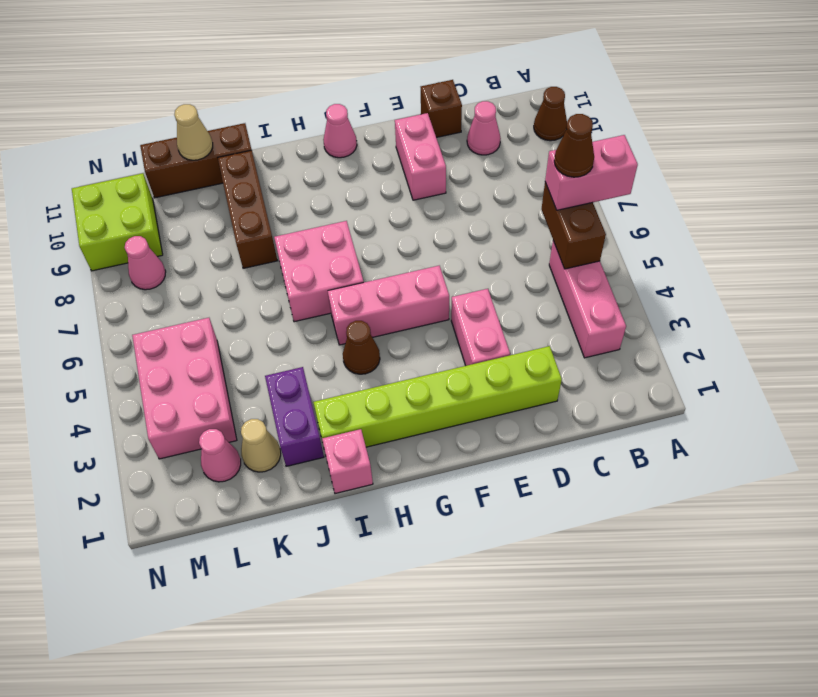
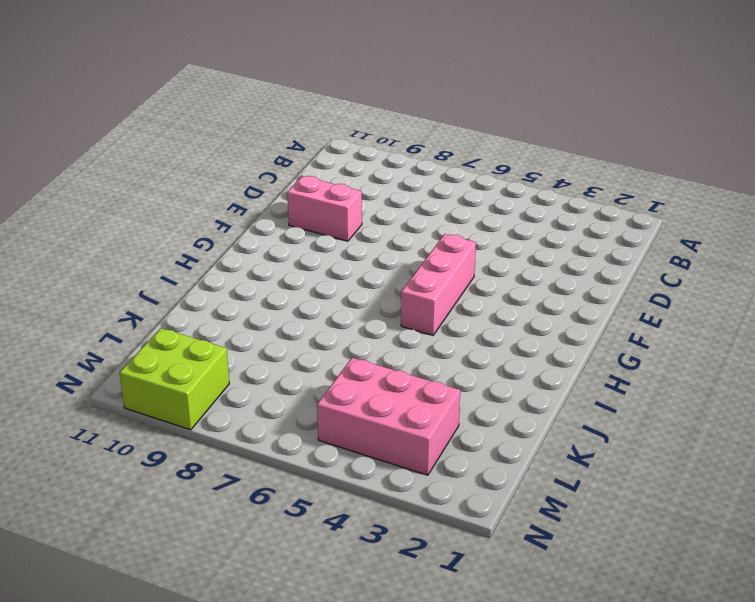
none -> brown cone A10 level 1
none -> pink brick B3:B5 level 1
none -> pink cone C10 level 1

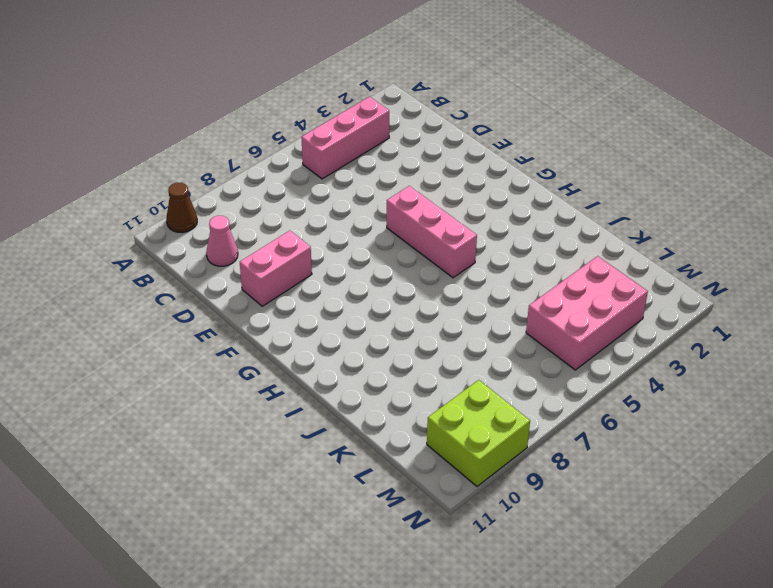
none -> lime brick D2:I2 level 1
none -> brown brick D11 level 1
none -> pink brick E3:E4 level 1

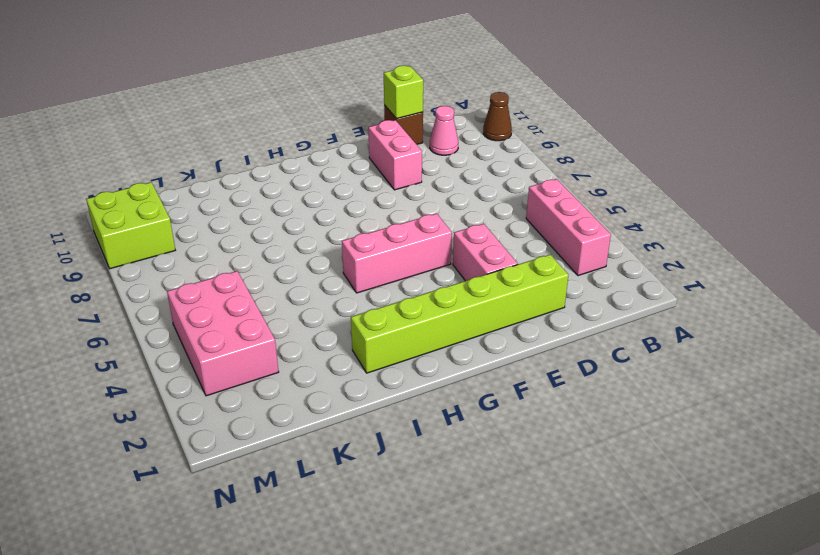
lime brick D11 level 2 -> none
none -> pink cone G11 level 1
none -> brown cone H4 level 1
none -> pink brick H6:I7 level 1

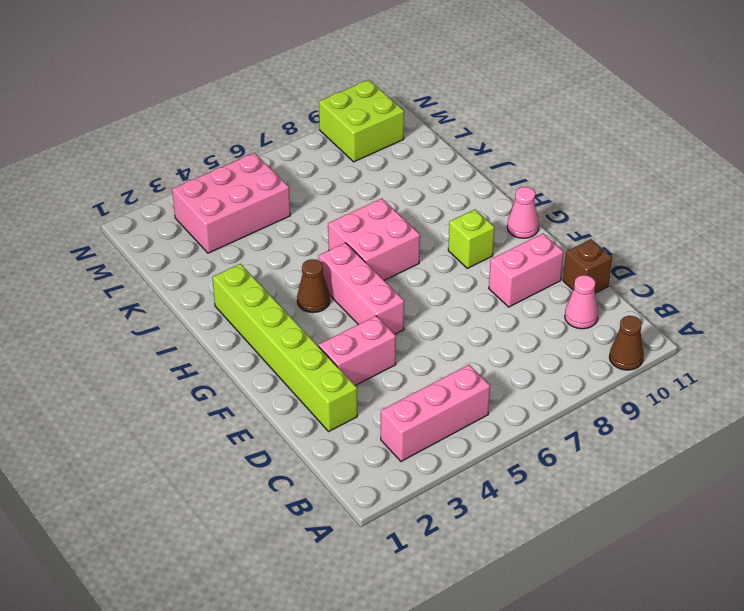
lime brick G9 level 1 -> none
none -> pink brick I1 level 1
none -> purple brick J2:J3 level 1
none -> brown brick J8:J10 level 1

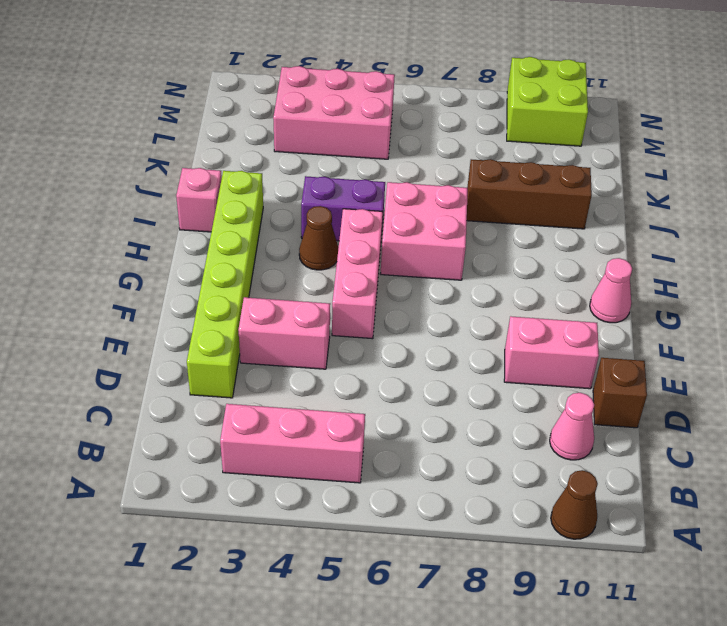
purple brick I4:I5 level 1 -> purple brick J2:J3 level 1
none -> brown brick J11:L11 level 1
none -> tan cone K2 level 1
none -> pink cone L2 level 1

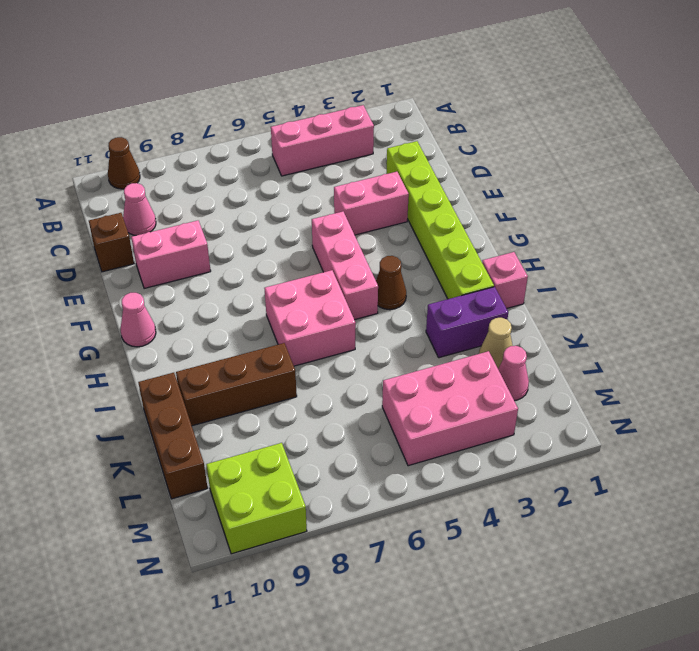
none -> pink cone M8 level 1
none -> brown brick B5:B6 level 2
none -> tan cone K11 level 2

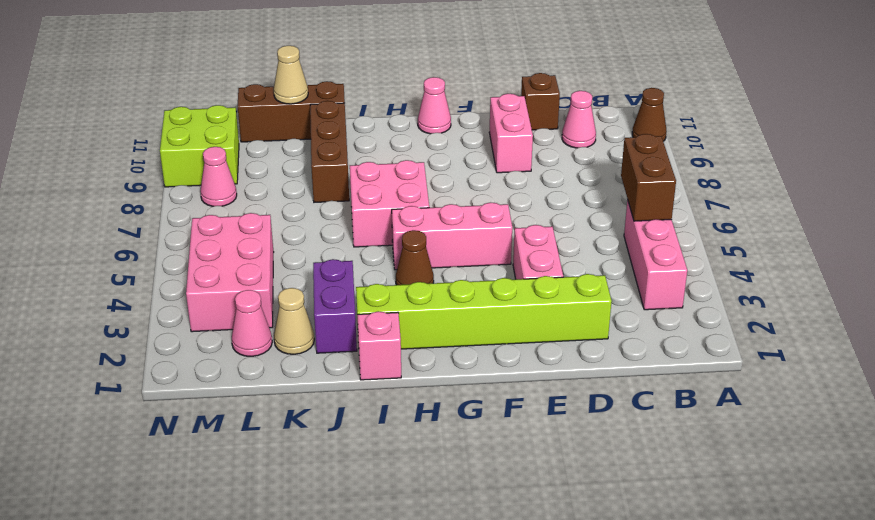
none -> pink brick A6:B6 level 3
none -> brown cone B6 level 4

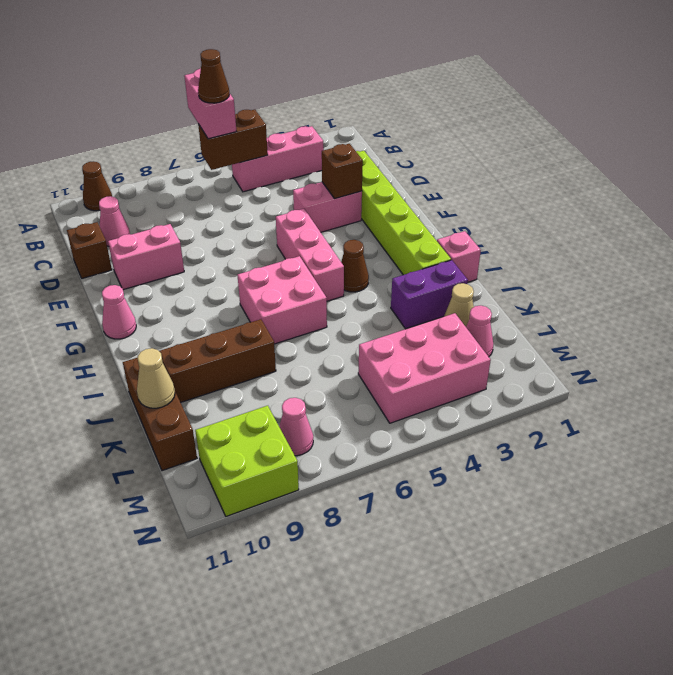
brown brick E3 level 2 -> none

